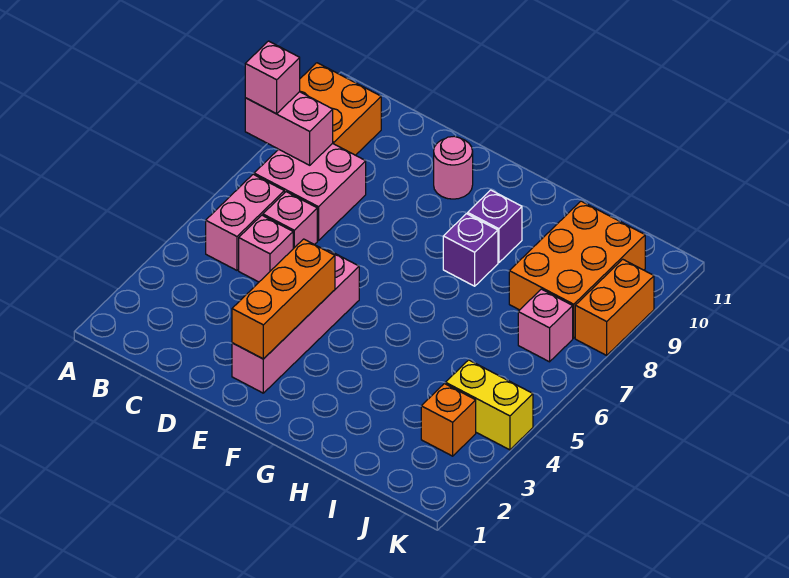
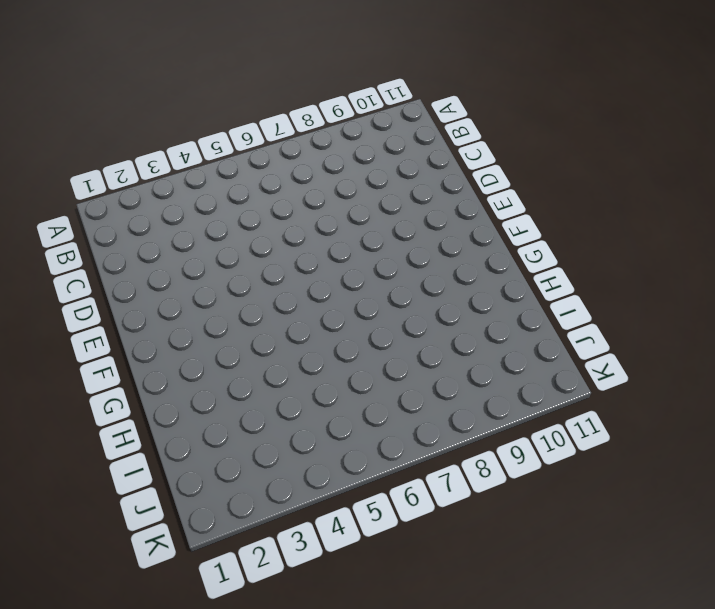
none -> orange brick A9:B10 level 1
none -> pink brick B5:B6 level 1
none -> pink brick B7:C8 level 1

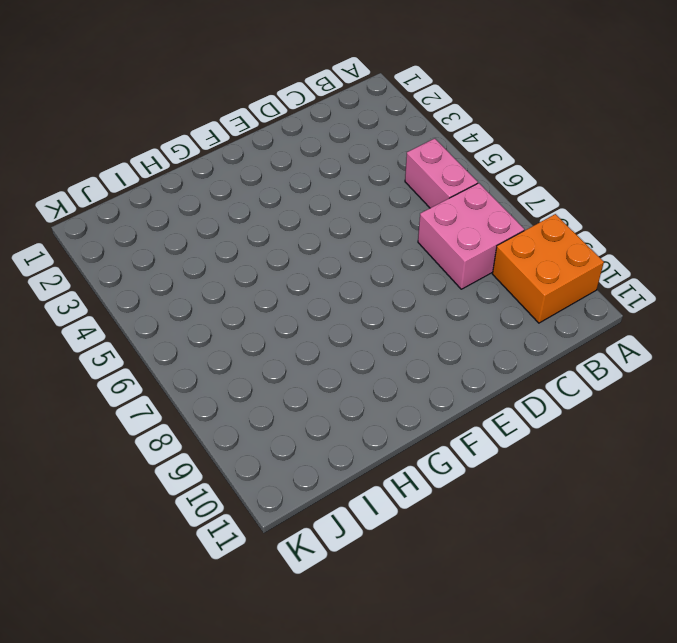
none -> pink brick C5 level 1
none -> pink brick C6 level 1
none -> pink brick E2:E5 level 1

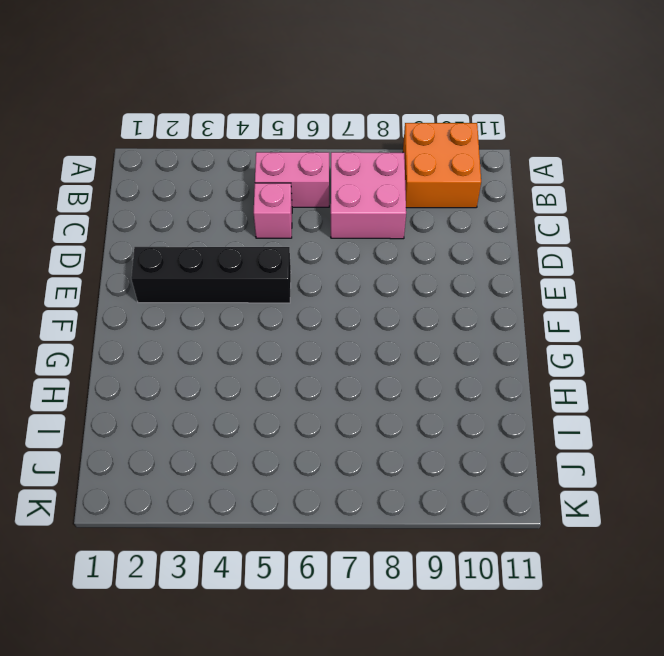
black brick E2:E5 level 1 -> pink brick E2:E5 level 1
none -> pink brick C6 level 1
none -> pink round brick E10 level 1
none -> purple brick G8 level 1

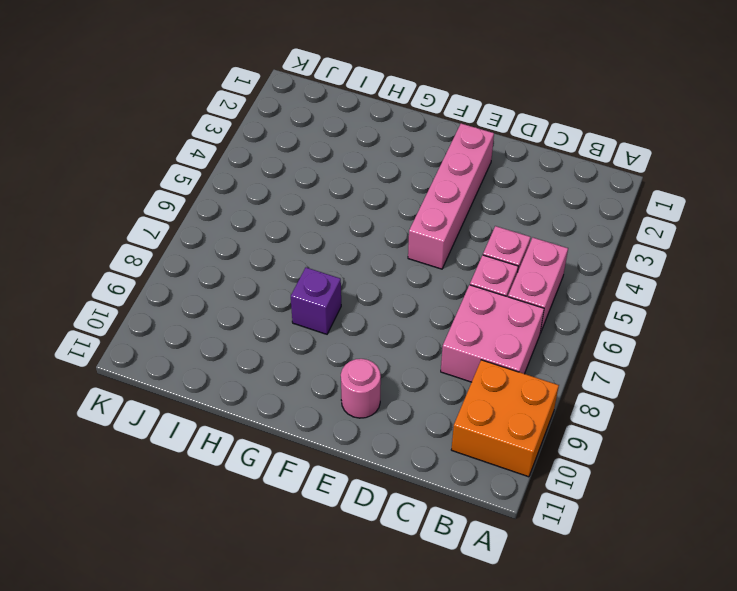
none -> purple brick G9 level 1
none -> orange brick I8:J10 level 1
none -> orange brick J3 level 1

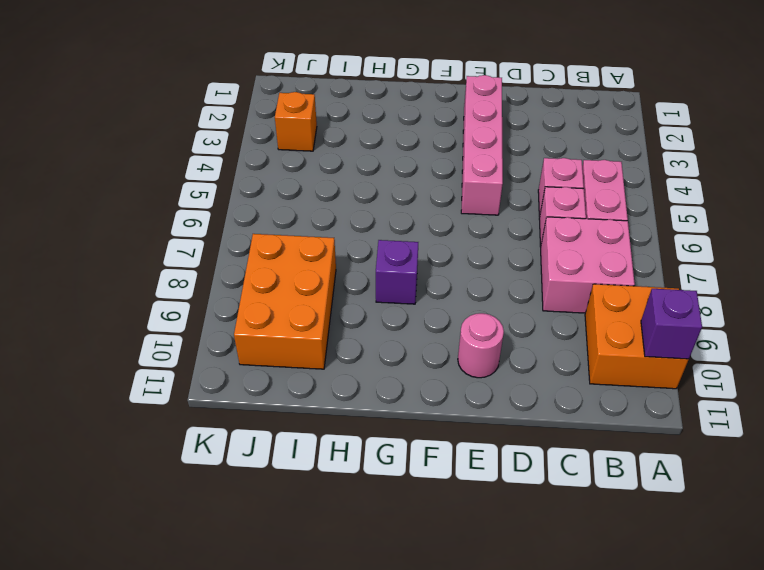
purple brick A10 level 2 -> purple brick G9 level 1
none -> yellow brick J4:K4 level 1
none -> pink brick J7 level 1
none -> orange brick K8:K9 level 1

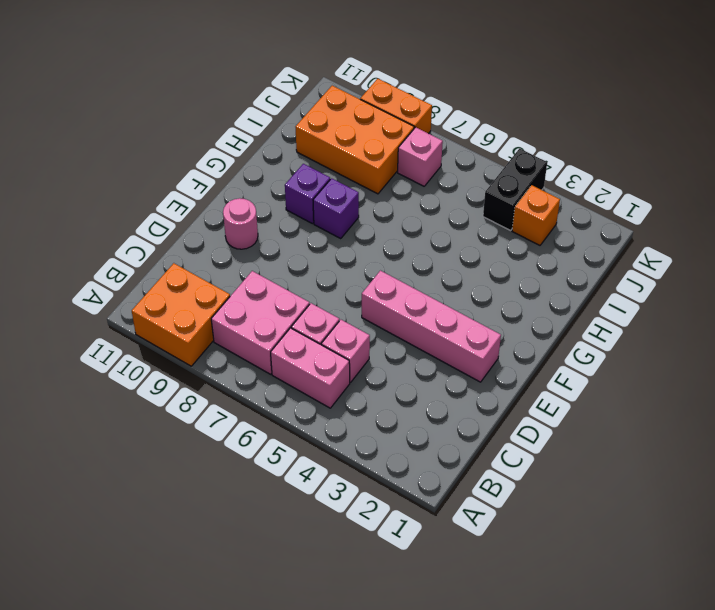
black brick J4:K4 level 1 -> yellow brick J4:K4 level 1
none -> pink brick A8:B8 level 2
none -> orange brick E2:E4 level 2
none -> pink brick A8 level 3

